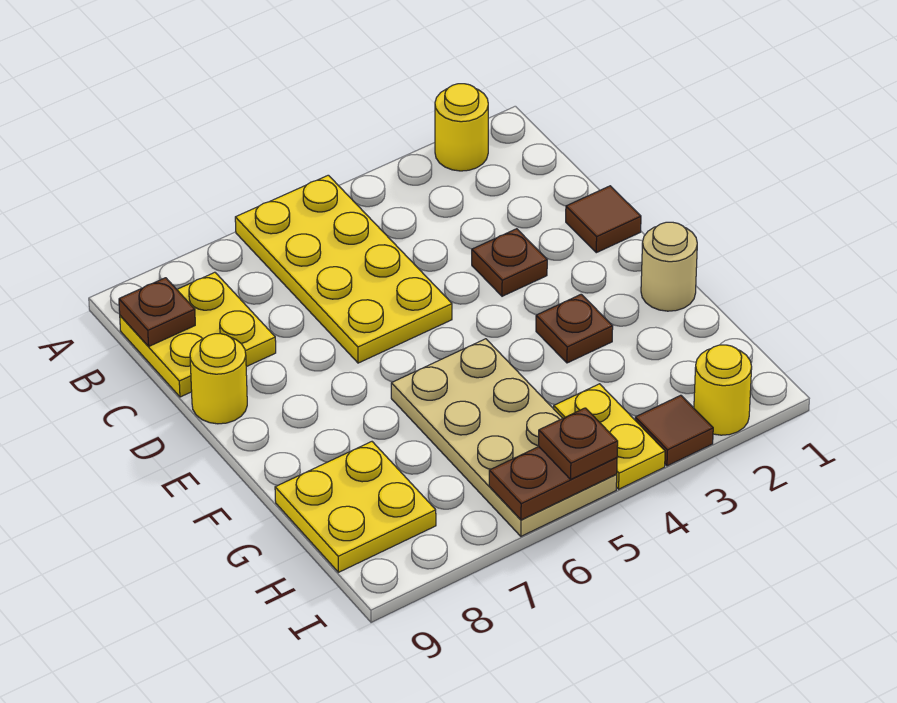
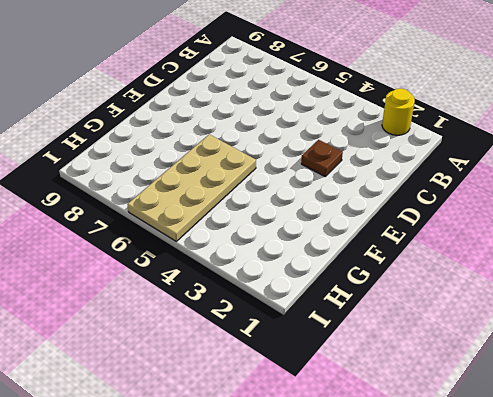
none -> yellow plate A5:D6 level 1
none -> yellow plate B8:C9 level 1
none -> brown tile D1 level 1

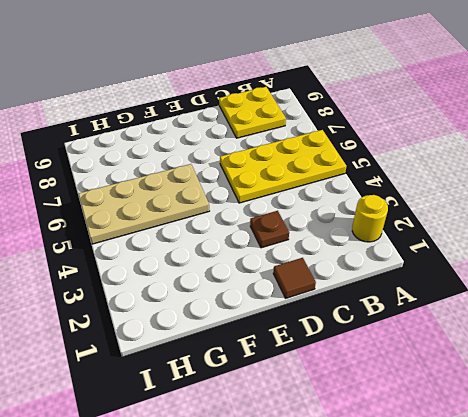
none -> yellow round brick D9 level 1
none -> tan round brick F1 level 1
none -> brown plate F3 level 1

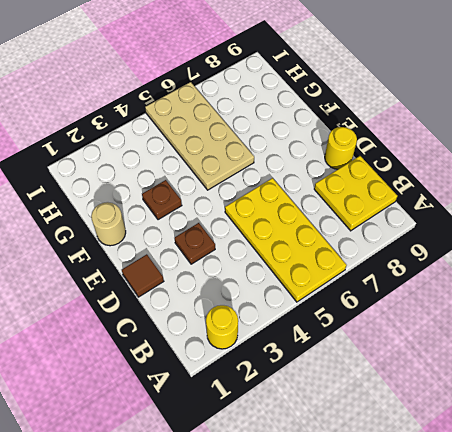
none -> yellow plate G8:H9 level 1
none -> yellow plate H4:I4 level 1
none -> yellow round brick I2 level 1

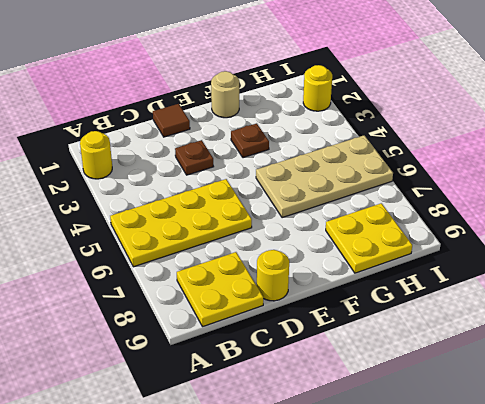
none -> yellow plate H4:I4 level 1
none -> brown tile I3 level 1
none -> brown plate B9 level 2

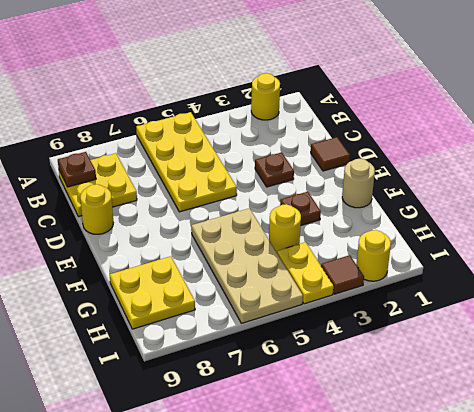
yellow round brick G4 level 1 -> none
none -> brown plate I5:I6 level 2
none -> brown plate I5 level 3

